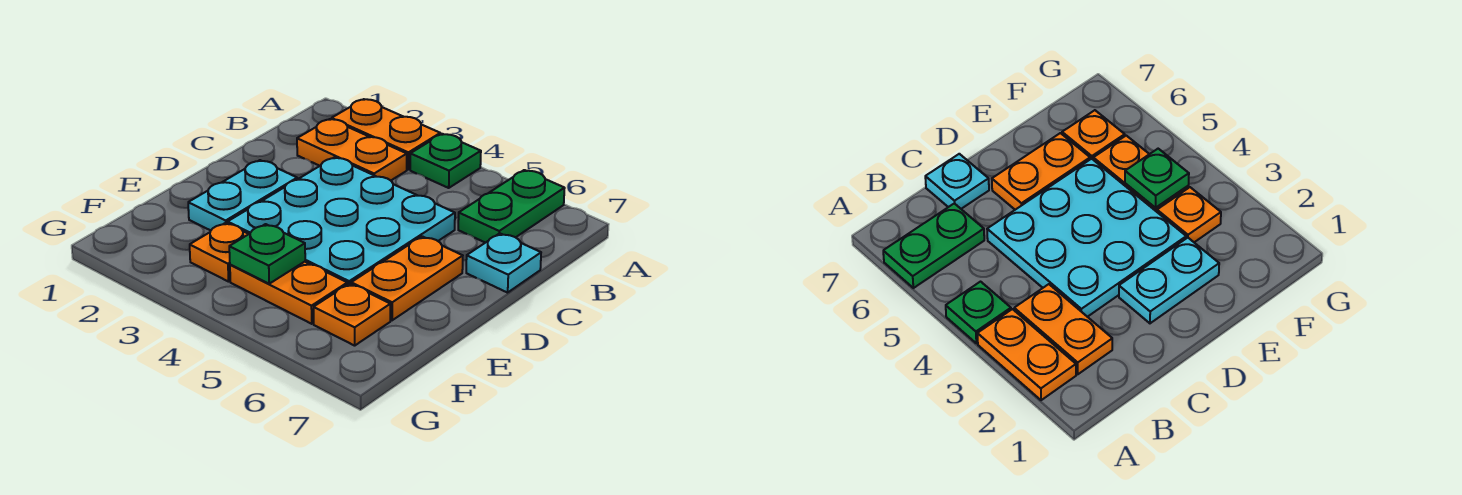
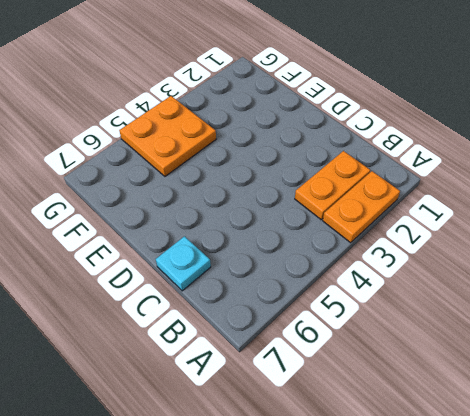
orange plate F4:G5 level 1 -> orange plate F4:F5 level 1
none -> green plate A4 level 1
none -> green plate A6:B6 level 1
none -> cyan plate C3:E5 level 1

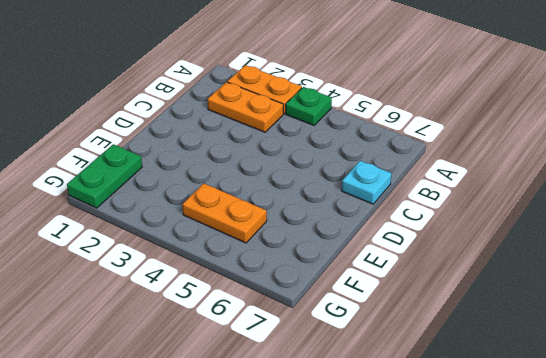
green plate F1:G1 level 1 -> green plate A6:B6 level 1
none -> cyan plate C3:E5 level 1
none -> cyan plate D2:E2 level 1
none -> orange plate D6:E6 level 1

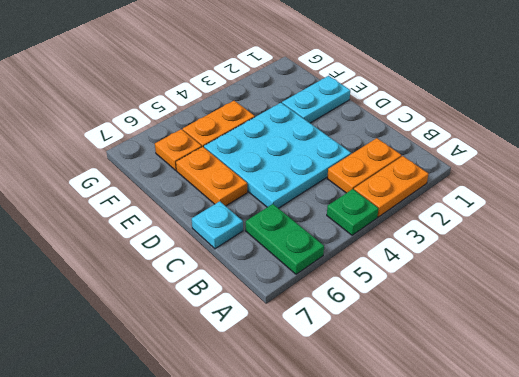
cyan plate E1:E2 level 1 -> cyan plate D2:E2 level 1
none -> orange plate F3 level 1
none -> green plate F4 level 2

